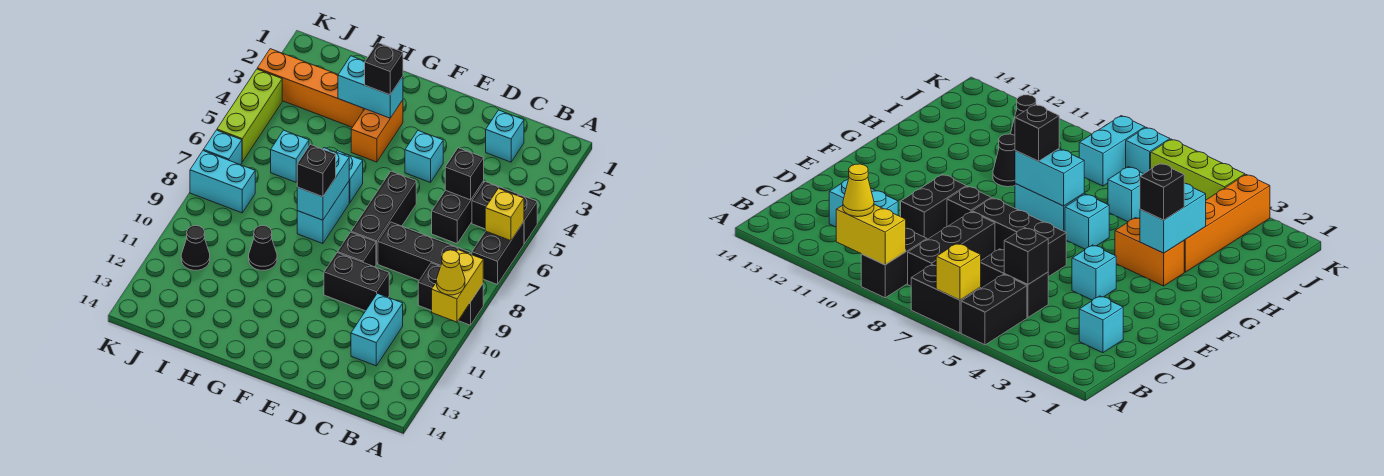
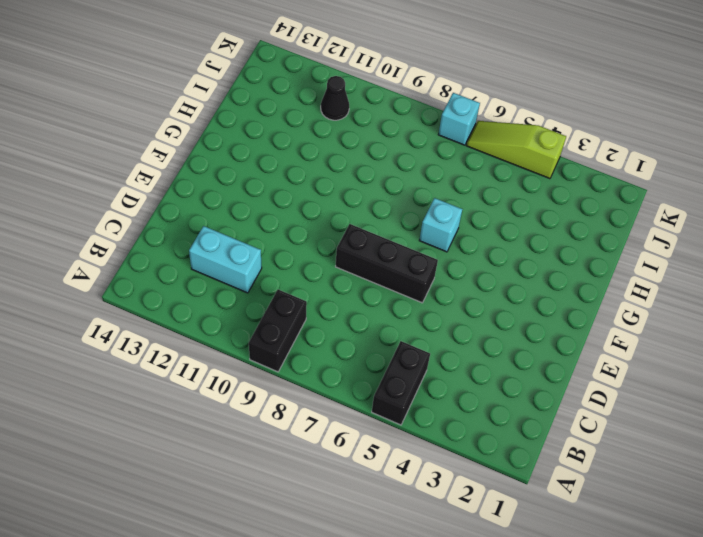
lime slope K4:K6 level 1 top 4 -> lime brick K4:K6 level 1
none -> black brick A6:A7 level 1
none -> black brick B8:D8 level 1
none -> cyan brick C2 level 1

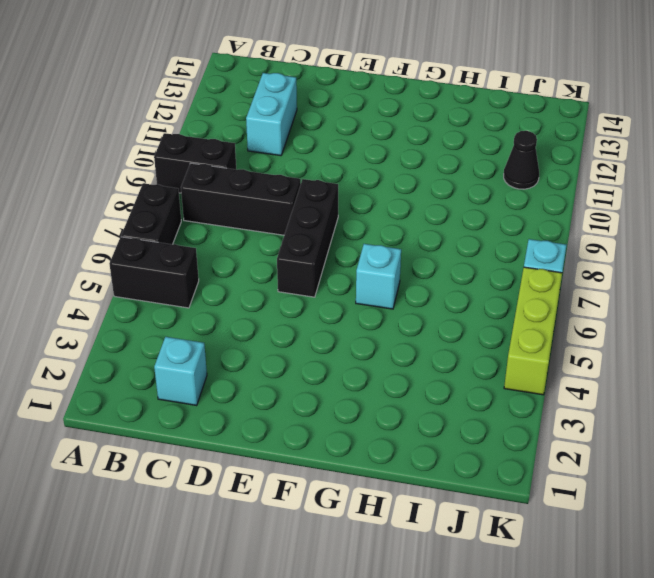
none -> black brick C5:C6 level 1
none -> black brick D10:E10 level 1
none -> cyan brick E4 level 1

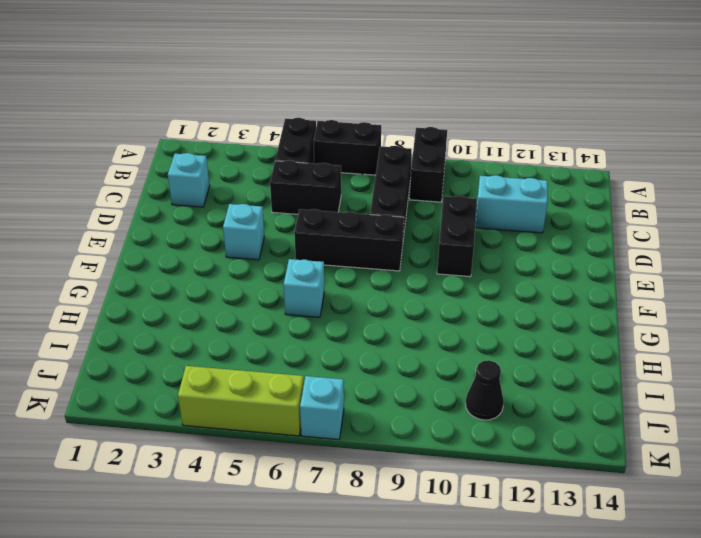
none -> black brick E9 level 1
none -> orange brick G3:G4 level 1
none -> cyan brick G7:G8 level 1

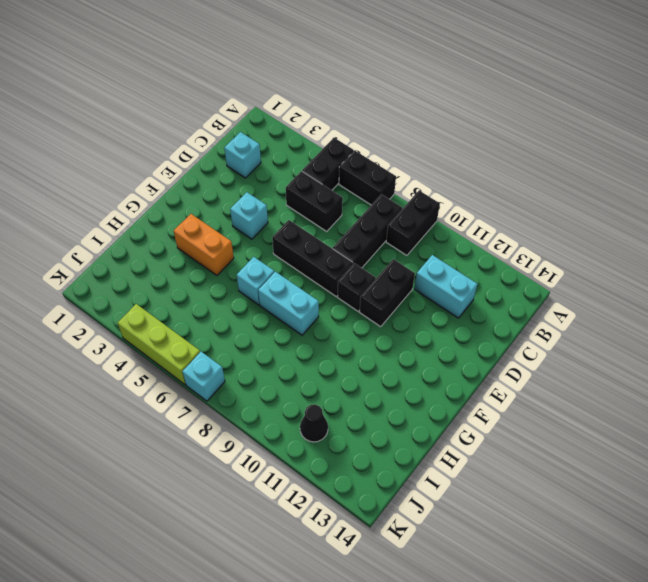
none -> orange brick H3:K3 level 1
none -> black cone H10 level 1
none -> cyan brick I6 level 1

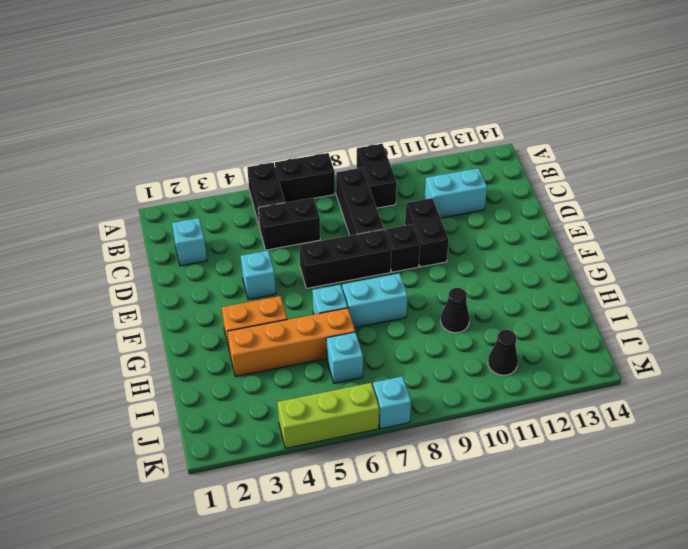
orange brick H3:H6 level 1 -> orange brick H3:K3 level 1
none -> cyan brick J8:K8 level 1
none -> yellow brick A6 level 2
none -> yellow brick A9:A10 level 2

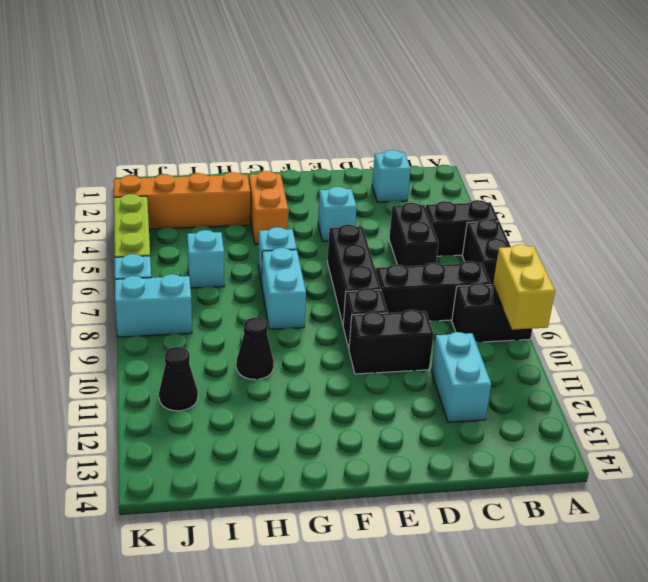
none -> yellow brick A6 level 2
none -> black brick C5 level 2
none -> cyan brick G3:H3 level 2

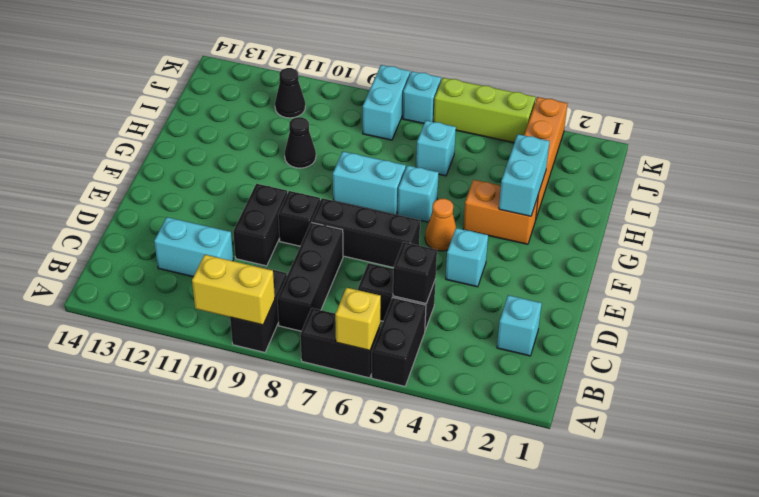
orange cone F5 level 1 -> none
none -> cyan brick G7:G8 level 2
none -> yellow cone A10 level 3
none -> black brick G3 level 3

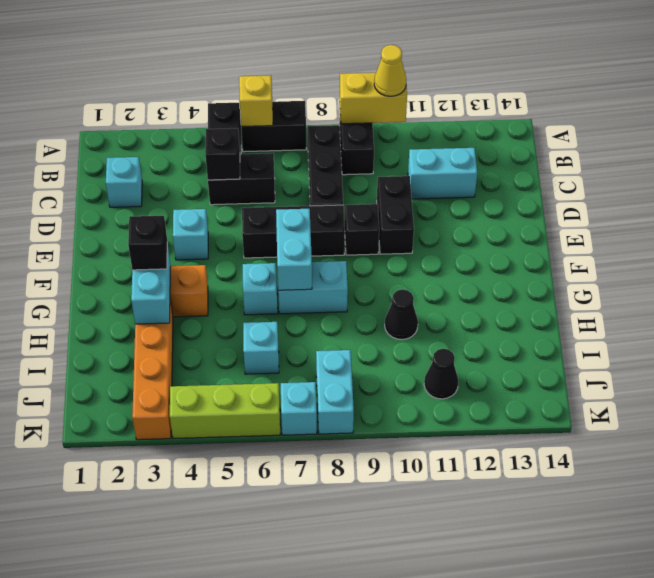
cyan brick F7:G7 level 2 -> cyan brick G7:G8 level 2
none -> black brick G8 level 3

